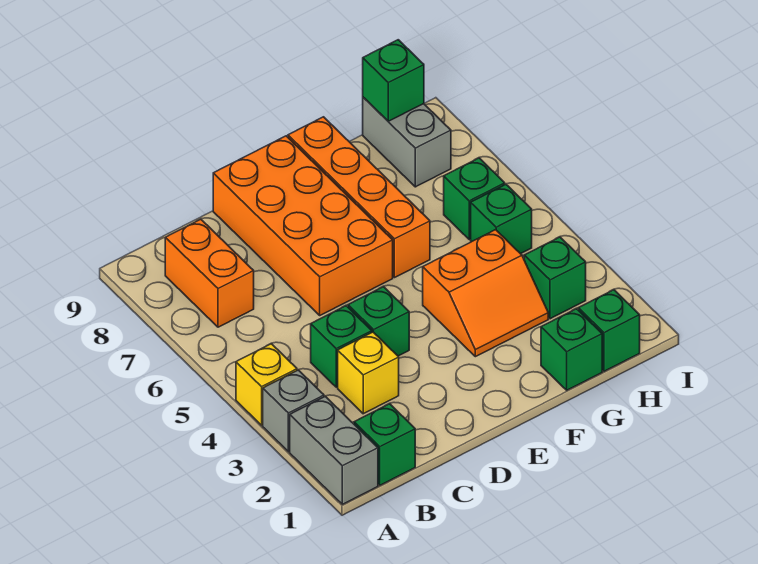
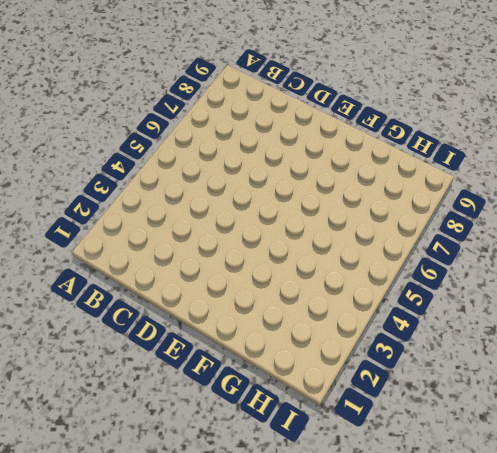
none -> grey brick A1:A2 level 1
none -> grey brick A3 level 1
none -> yellow brick A4 level 1

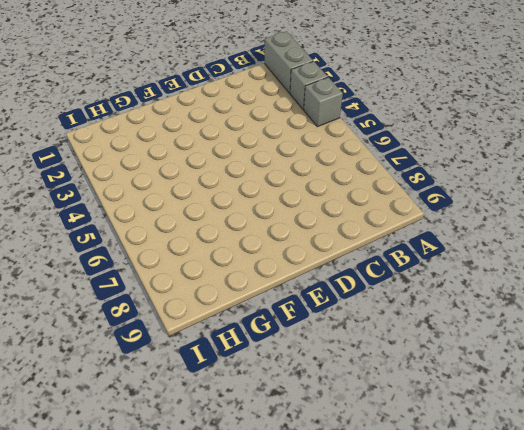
grey brick A4 level 1 -> yellow brick A4 level 1
none -> green brick B1 level 1
none -> orange brick B7:B8 level 1
none -> yellow brick C3 level 1

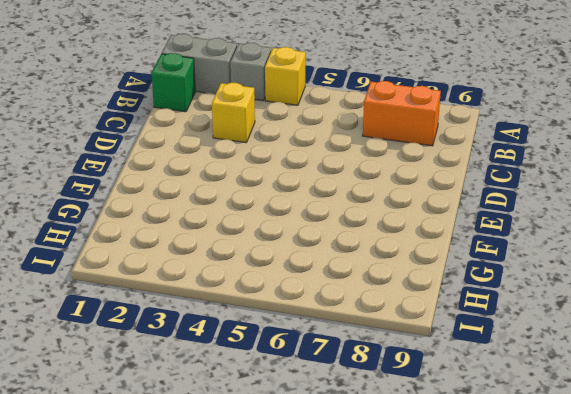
none -> green brick C4 level 1
none -> green brick D4 level 1
none -> orange brick D6:E9 level 1

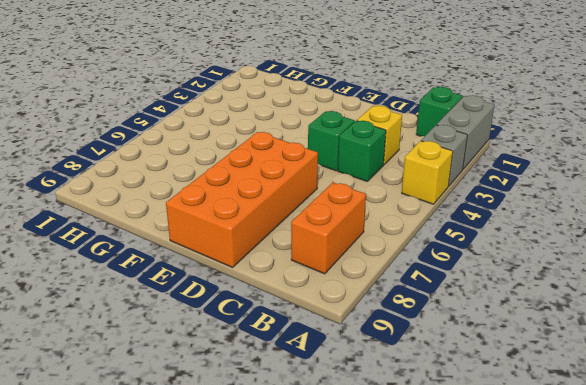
none -> orange slope F3:G4 level 1 top 4
none -> orange brick F6:F9 level 1
none -> green brick G1 level 1

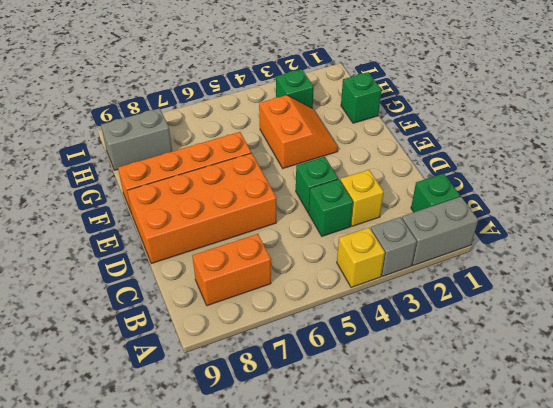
none -> green brick H1 level 1
none -> green brick H5 level 1
none -> green brick H6 level 1

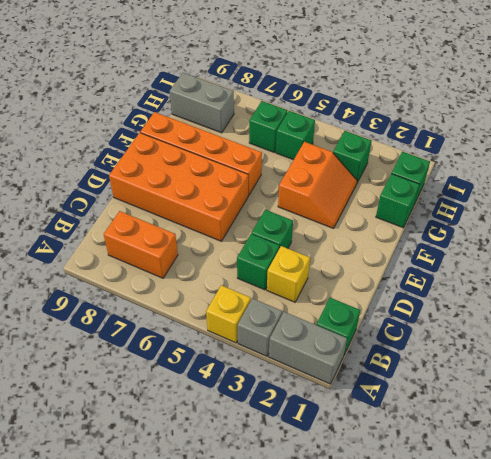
none -> green brick H9 level 2

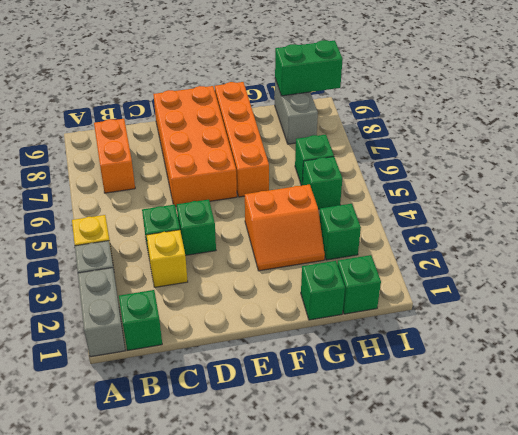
green brick H9:I9 level 2 -> green brick H9 level 2

